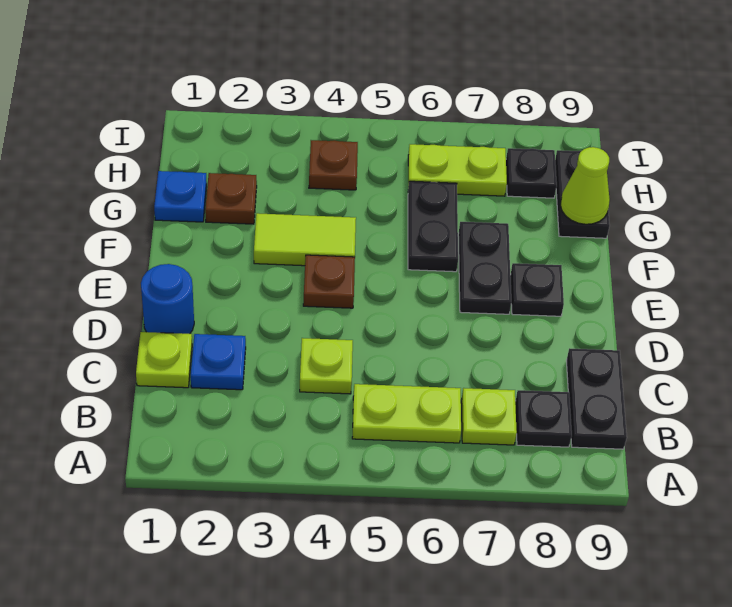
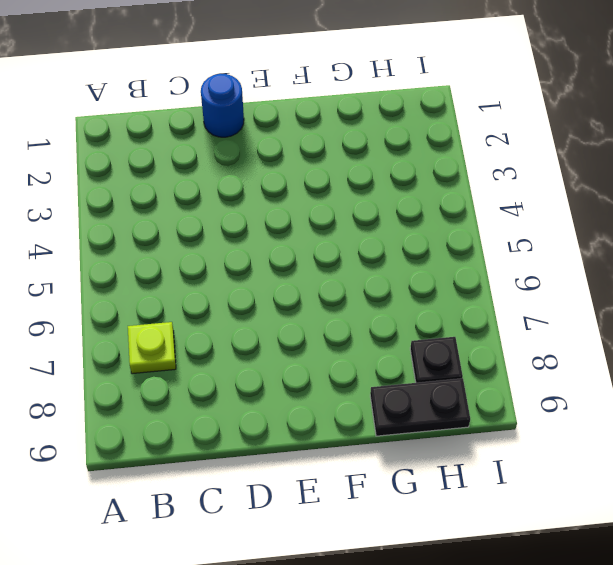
none -> lime plate B5:B6 level 1
none -> black plate B8 level 1
none -> black plate B9:C9 level 1

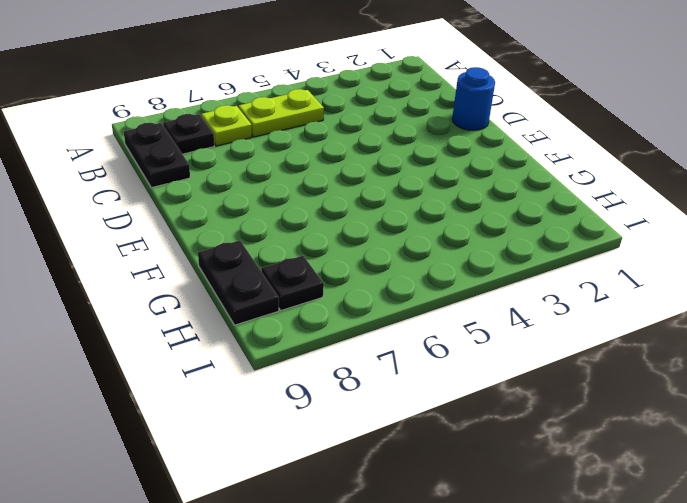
none -> lime plate C1 level 1
none -> blue plate C2 level 1
none -> lime plate C4 level 1

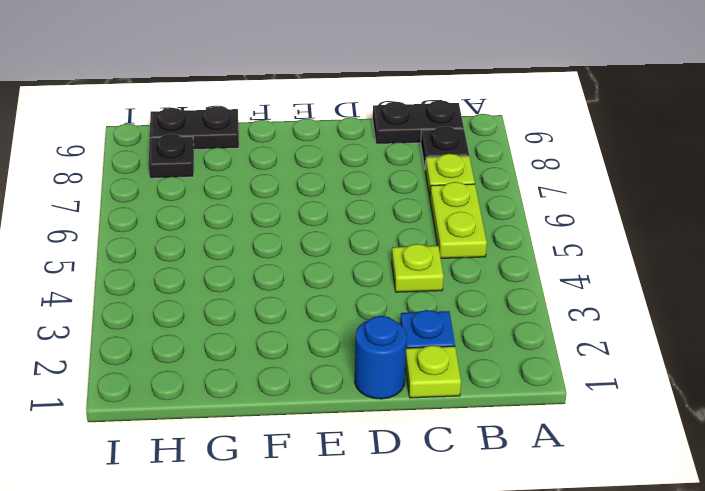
none -> brown plate E4 level 1
none -> black plate E7:F7 level 1
none -> black plate E8 level 1

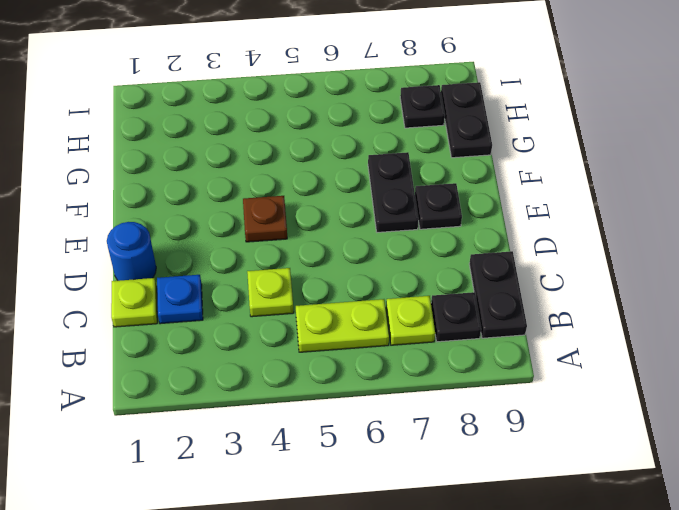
none -> lime tile F3:F4 level 1
none -> black plate F6:G6 level 1
none -> blue plate G1 level 1

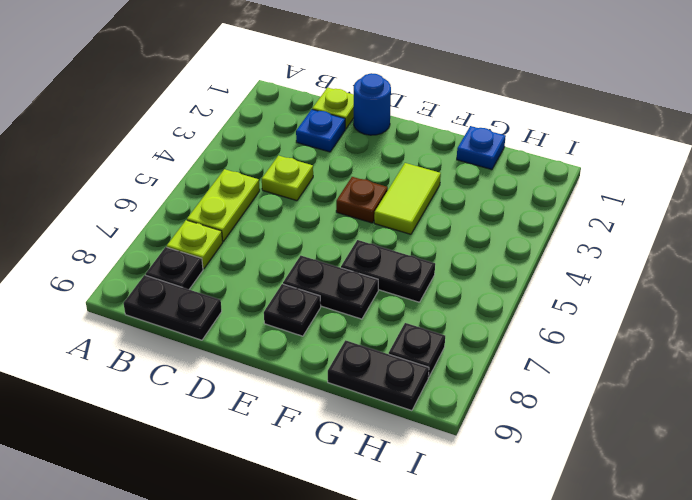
none -> brown plate G2 level 1
none -> brown plate H4 level 1
none -> lime plate H6:H7 level 1

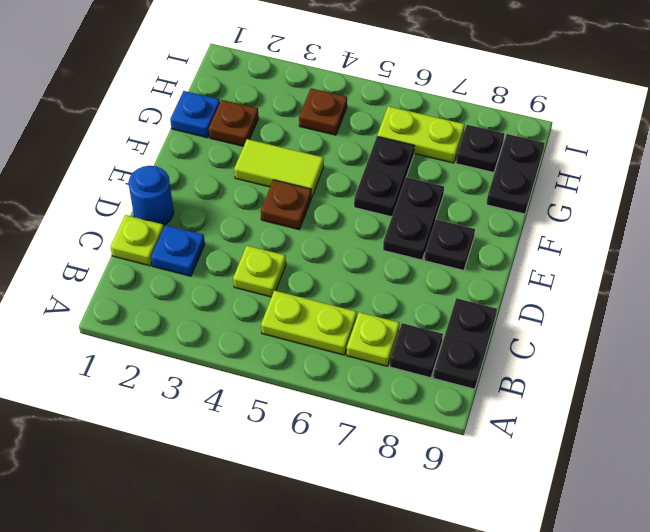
none -> lime cone G9 level 2

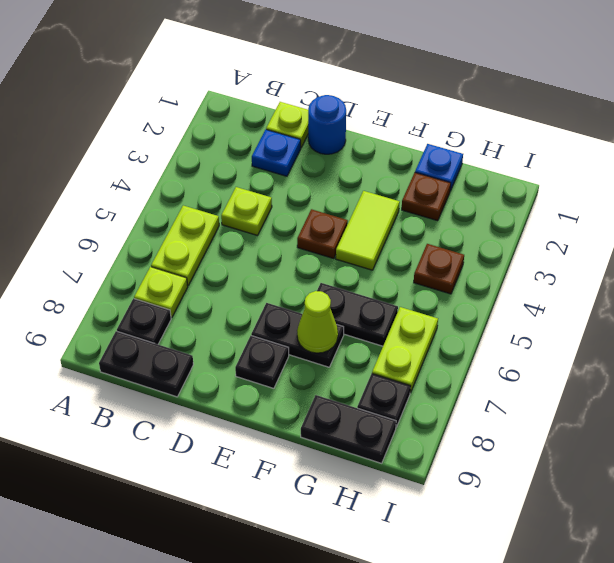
lime cone F7 level 2 -> lime cone G9 level 2

